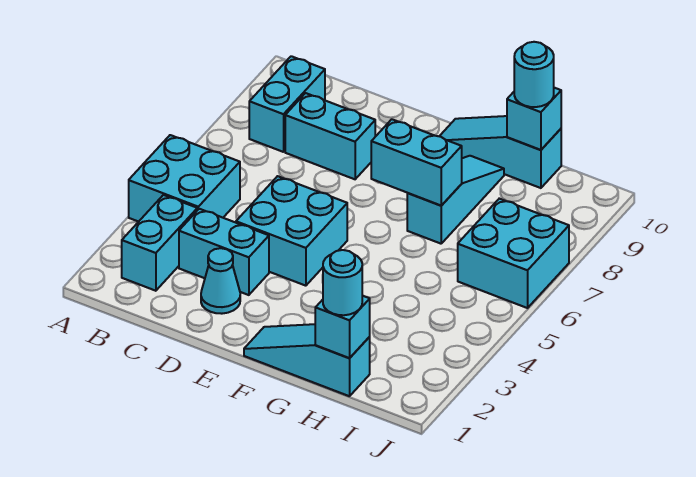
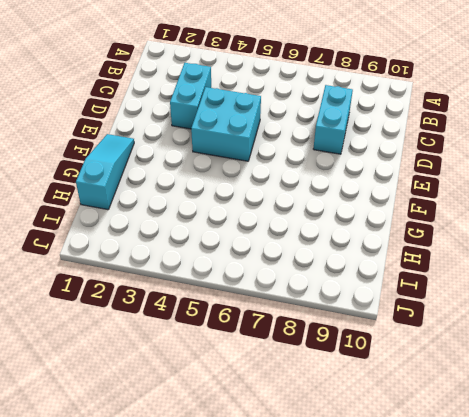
none -> cyan brick A4:B5 level 1
none -> cyan brick B2:B3 level 1
none -> cyan brick B8:B9 level 1

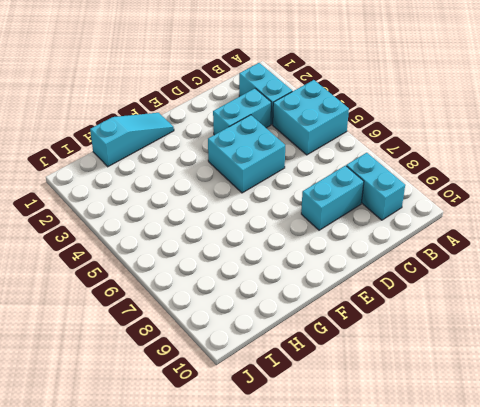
none -> cyan cone D2 level 1
none -> cyan slope F10:H10 level 1 top H
none -> cyan slope G7:G9 level 1 top 7

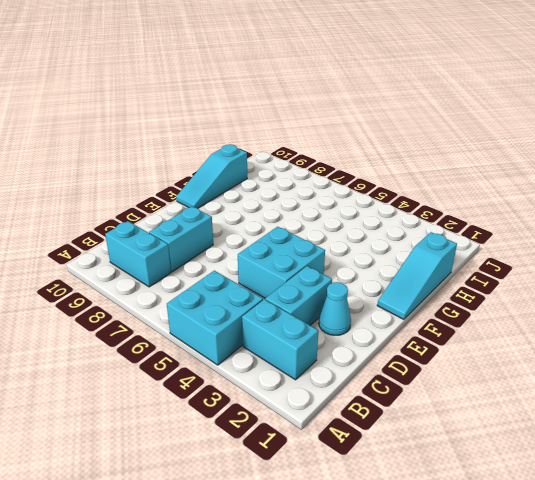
none -> cyan slope G7:G9 level 1 top 7
none -> cyan brick I6:J7 level 1
none -> cyan brick F7:G7 level 2

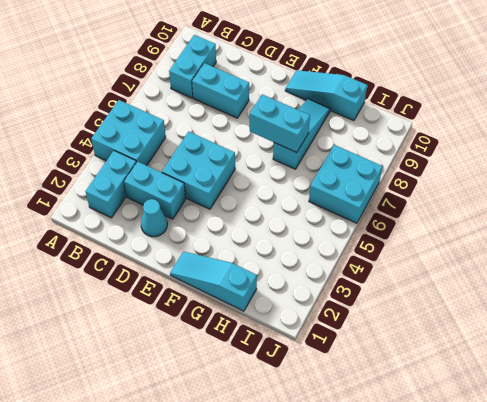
none -> cyan brick H1 level 2
none -> cyan brick H10 level 2
none -> cyan round brick H1 level 3

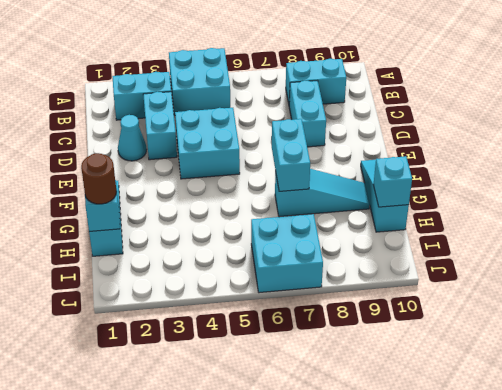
brown round brick H1 level 3 -> cyan round brick H1 level 3
none -> cyan round brick H10 level 3

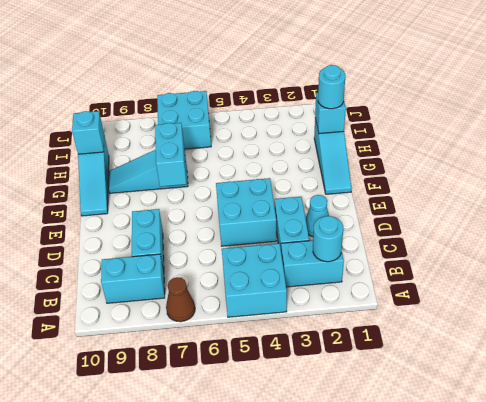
brown cone A7 level 1 -> none
cyan round brick B2 level 2 -> cyan round brick H10 level 3

